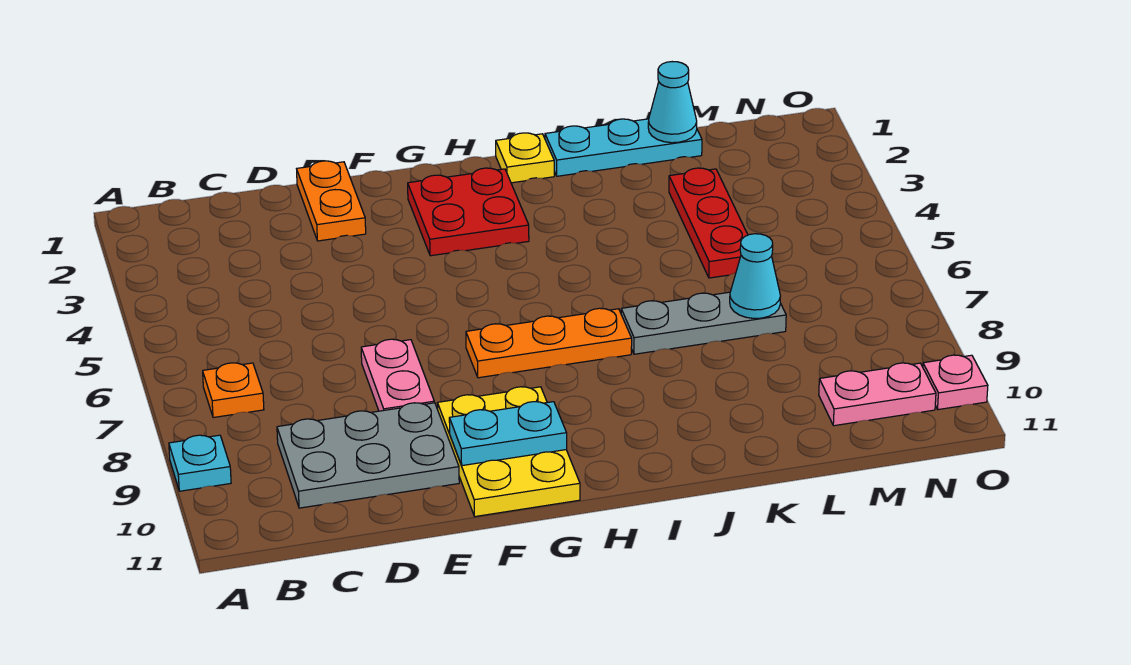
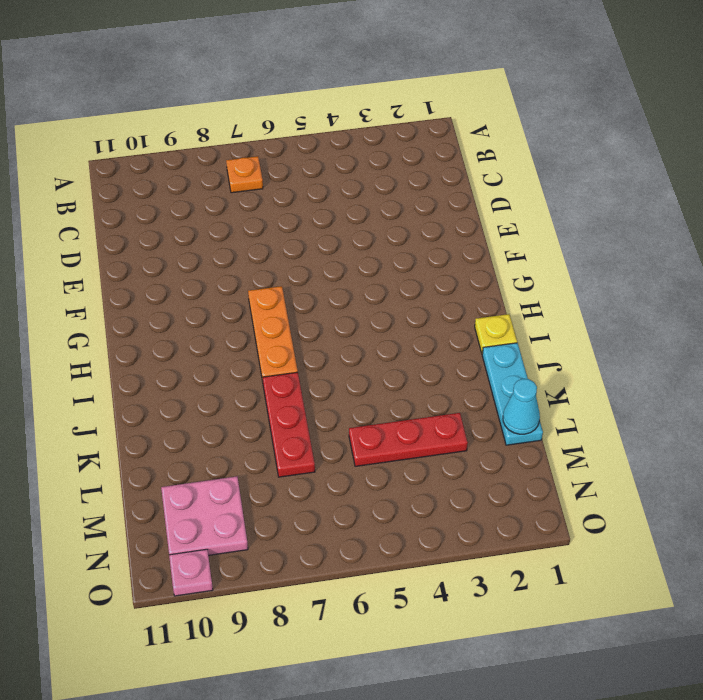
red plate J7:L7 level 1 -> grey plate J7:L7 level 1
pink plate M9:N10 level 1 -> pink plate M10:N10 level 1
none -> cyan plate A9 level 1
none -> grey plate C9:E10 level 1
none -> orange plate E1:E2 level 1

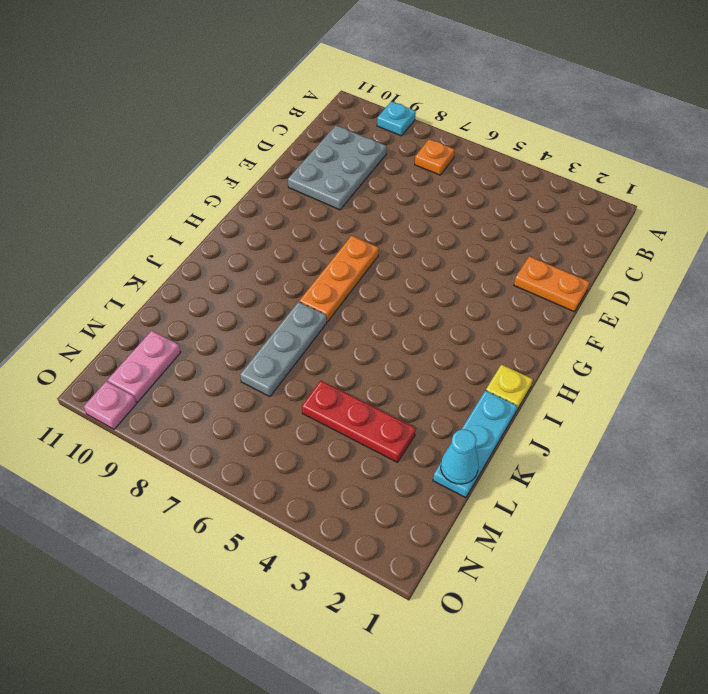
none -> pink plate E7:E8 level 1
none -> yellow plate F9:G11 level 1
none -> red plate G2:H3 level 1

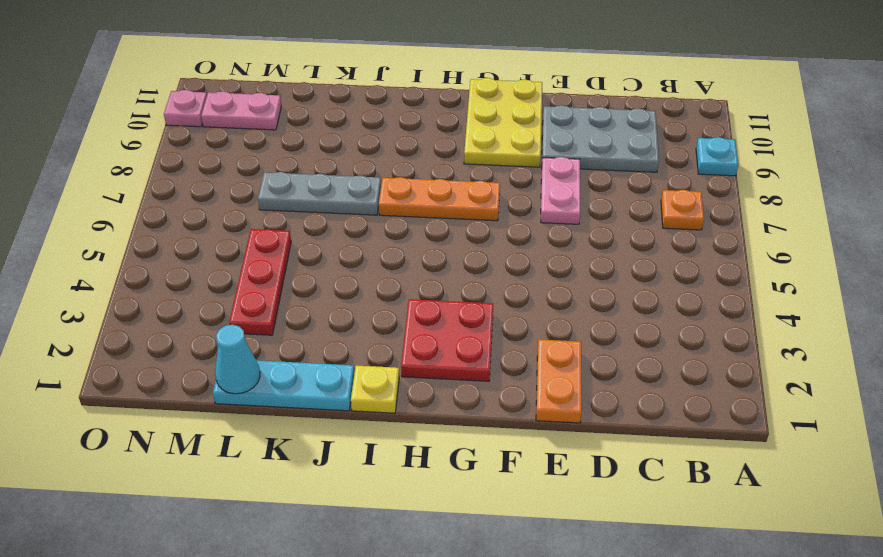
none -> cyan plate F10:G10 level 2
none -> cyan cone L7 level 2

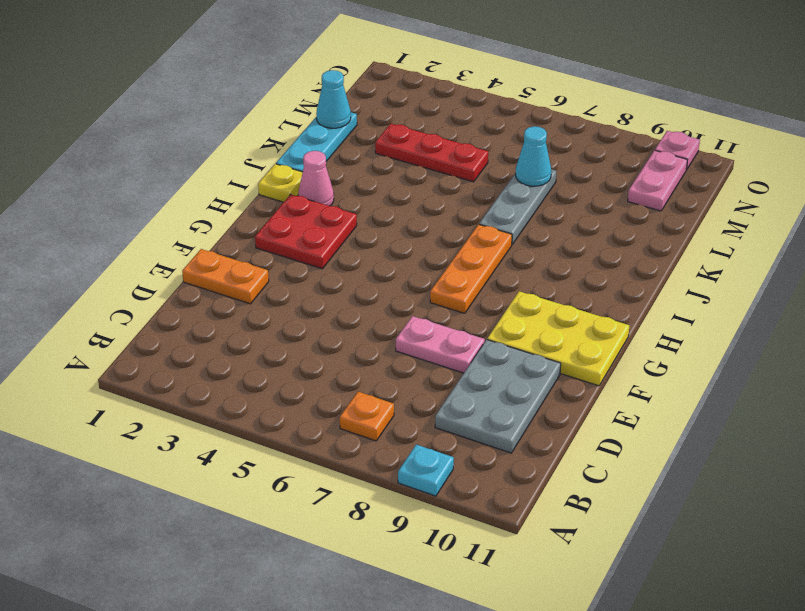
pink cone I2 level 1 -> none
none -> cyan plate F10:G10 level 2

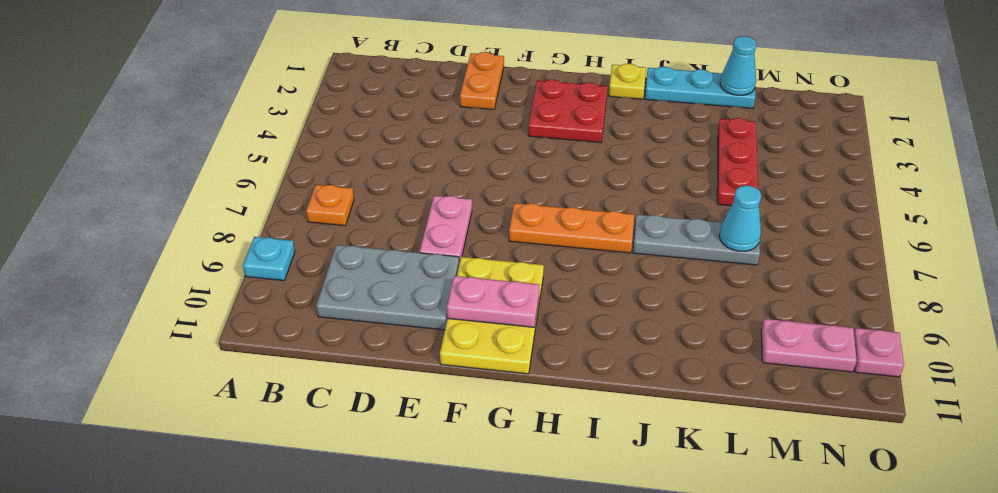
pink plate F10:G10 level 2 -> cyan plate F10:G10 level 2

